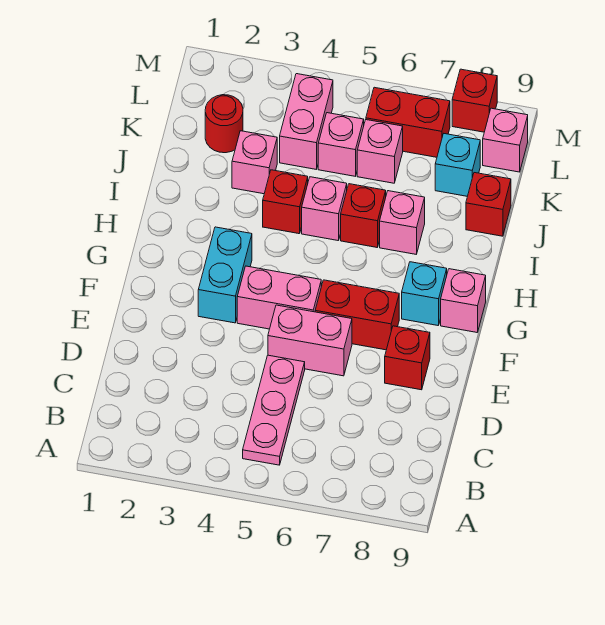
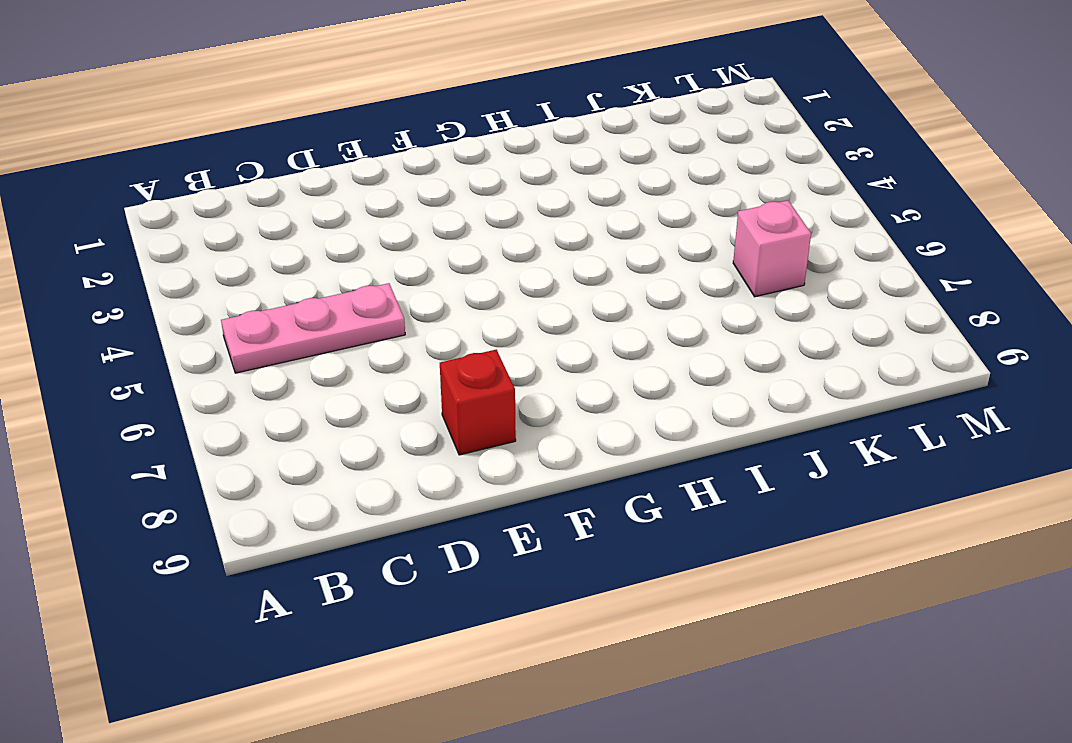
none -> pink brick E5:E6 level 1
none -> cyan brick F3:G3 level 1
none -> pink brick F4:F5 level 1

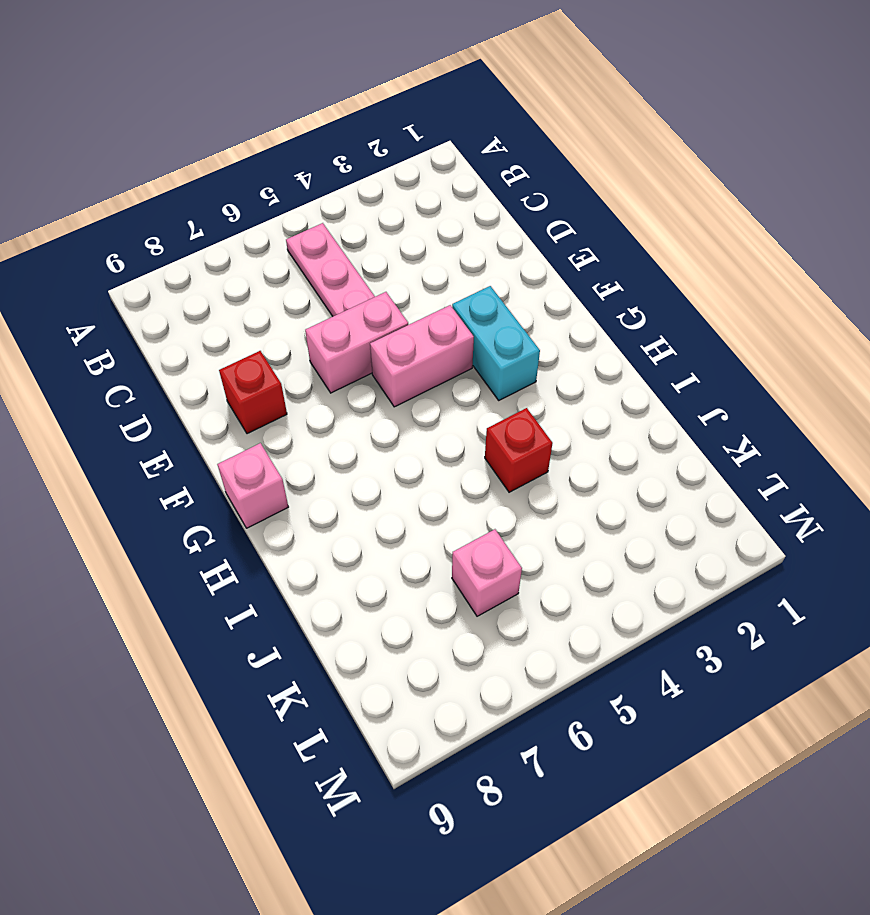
none -> red brick F6:F7 level 1
none -> cyan brick G8 level 1
none -> pink brick I5 level 1

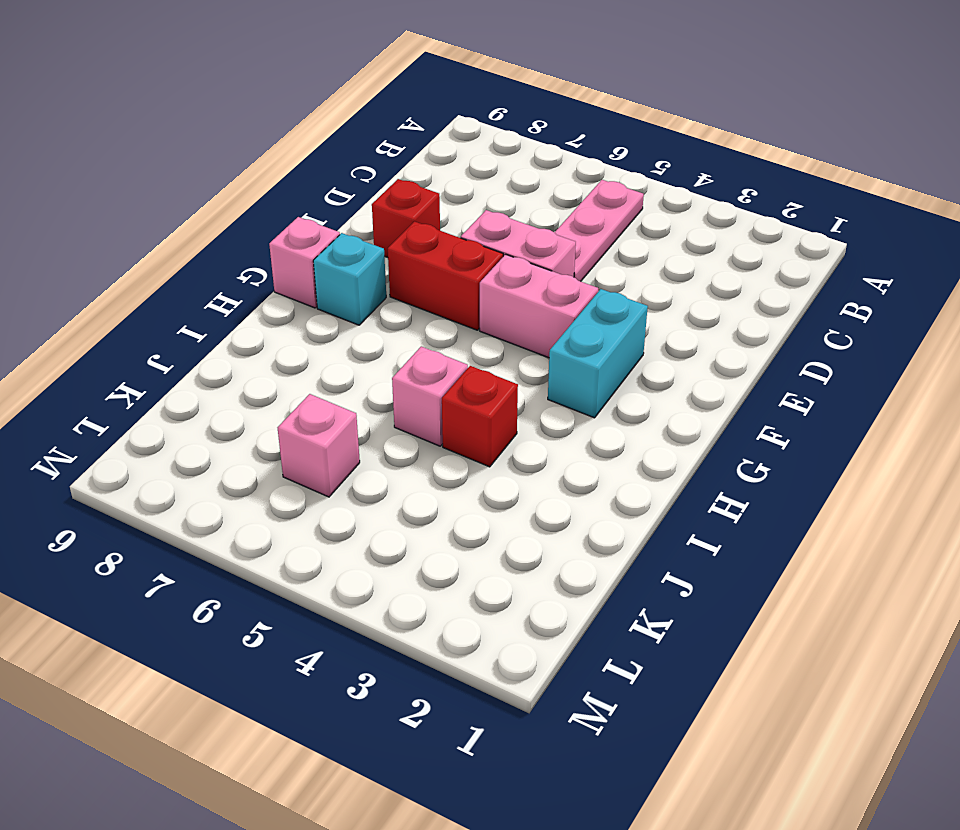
none -> red brick I6 level 1
none -> pink brick I7 level 1
none -> pink brick J3 level 1

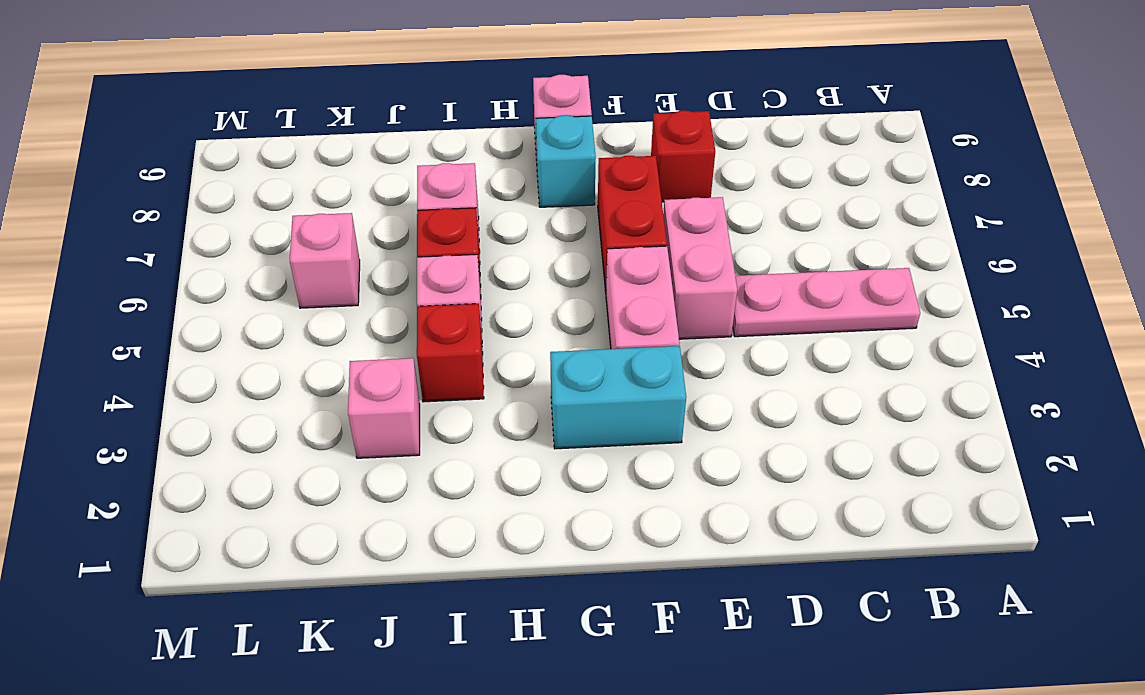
none -> red brick J9 level 1
none -> red round brick K2 level 1
none -> pink brick K4:L4 level 1

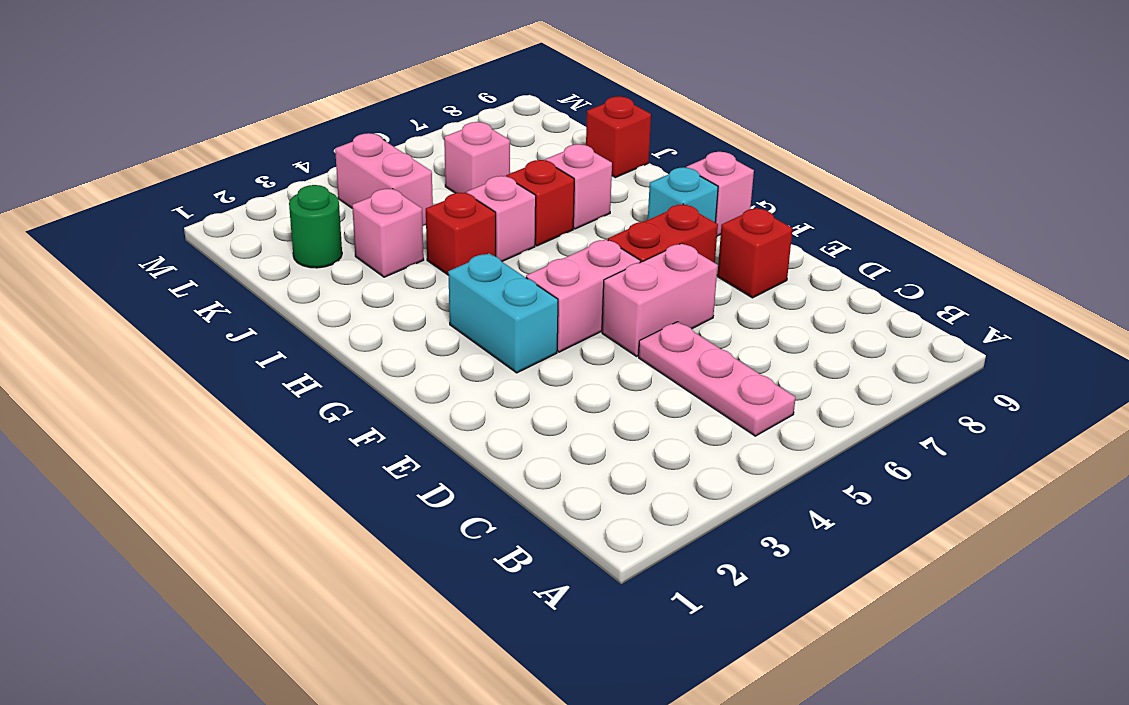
green round brick K2 level 1 -> red round brick K2 level 1
none -> pink brick K5 level 1
none -> cyan brick K8 level 1
none -> red brick L6:L7 level 1

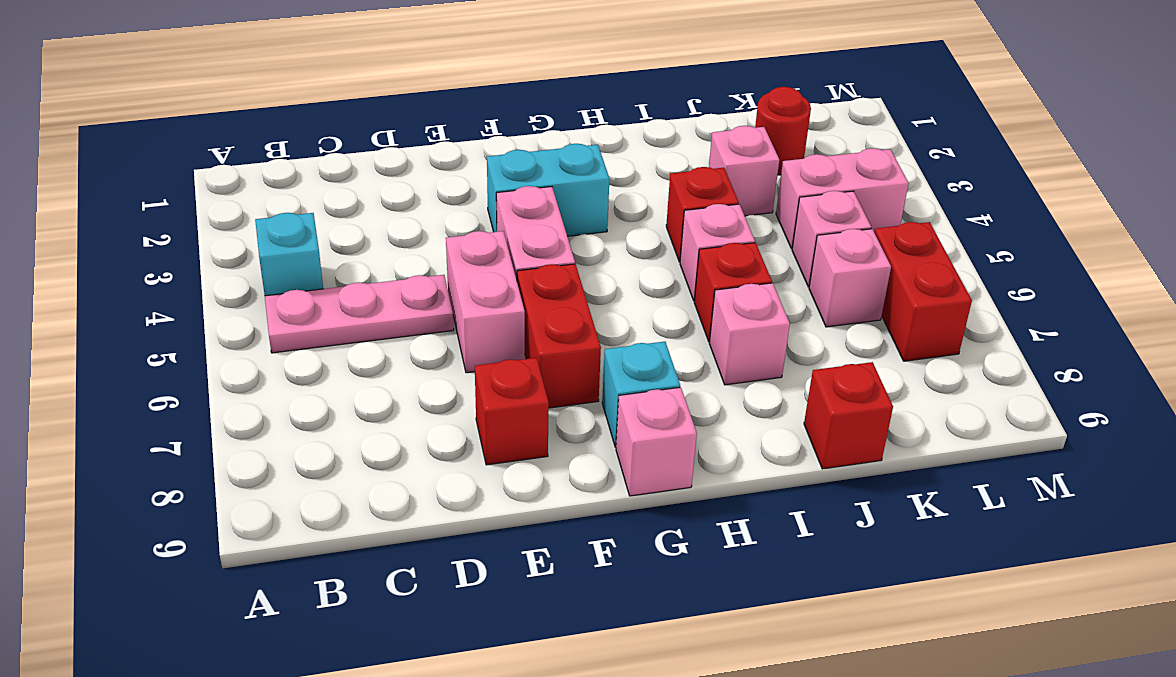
cyan brick B4 level 1 -> cyan brick K8 level 1
none -> pink brick L9 level 1
none -> red brick M8 level 1

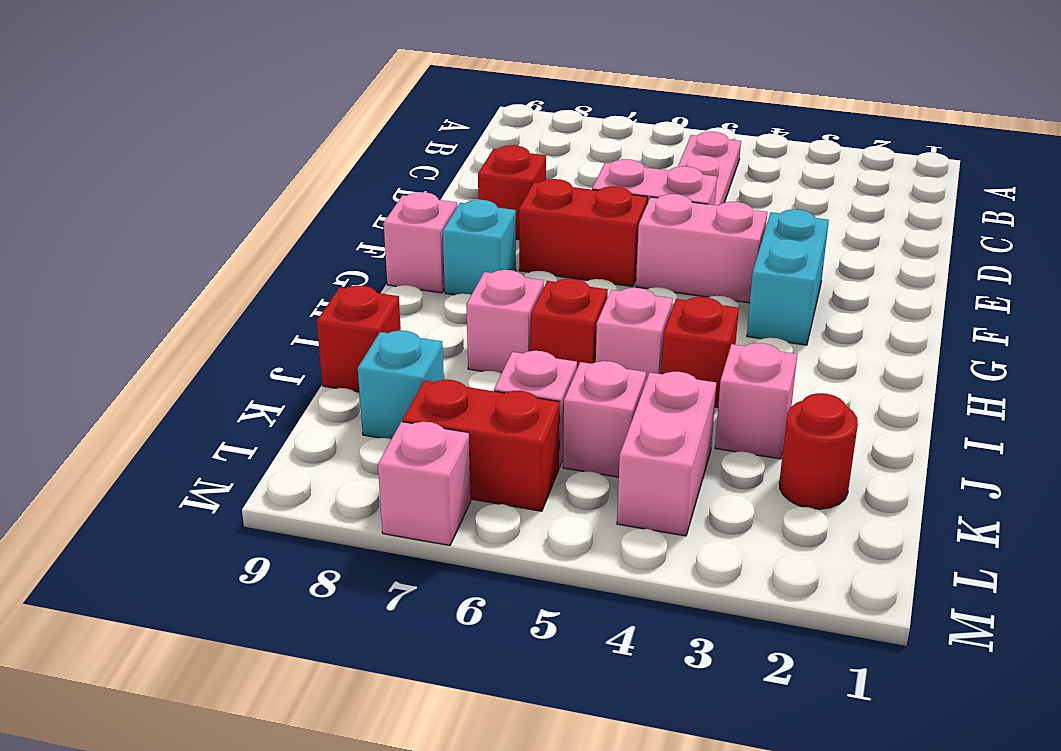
pink brick M7 level 1 -> pink brick L9 level 1
none -> red brick M8 level 1

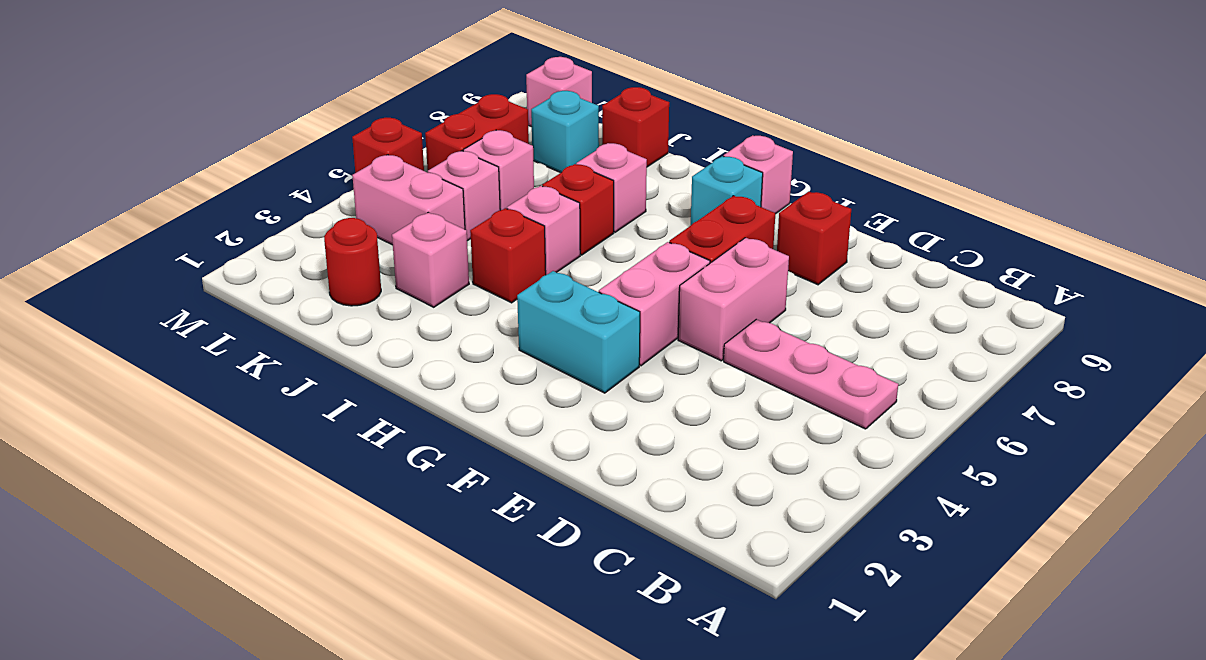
red brick M5 level 1 -> red brick M8 level 1

